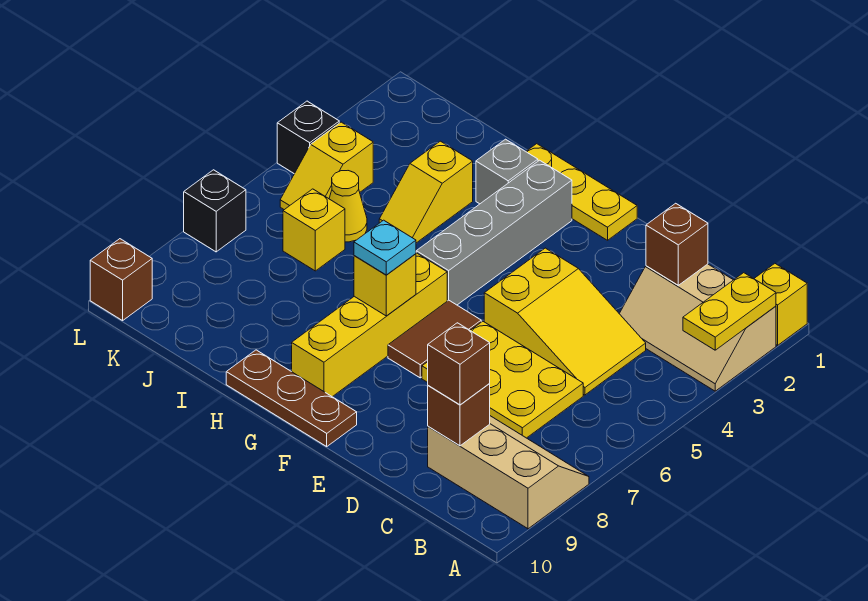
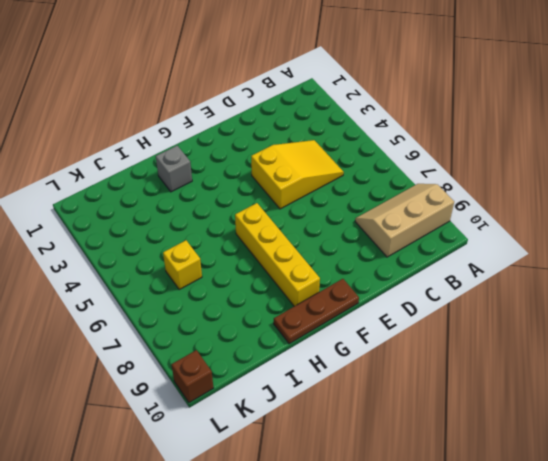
none -> yellow brick A1 level 1
none -> tan slope A2:C3 level 1 top 2
none -> yellow plate C6:E7 level 1

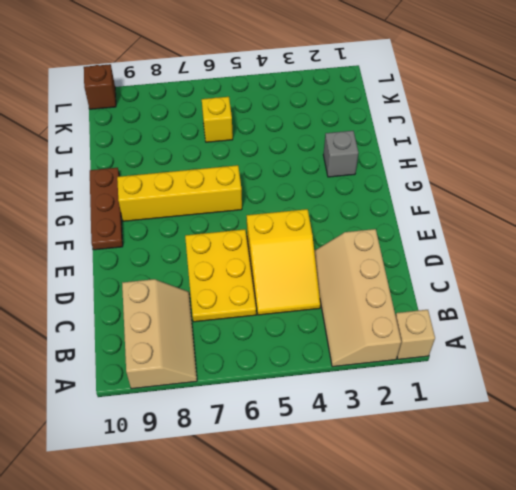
tan brick A1 level 1 -> yellow brick A1 level 1
tan slope A2:D3 level 1 top 2 -> tan slope A2:C3 level 1 top 2
none -> yellow plate F1:H1 level 1
none -> brown tile F6:F7 level 1
none -> grey brick G2:G5 level 1

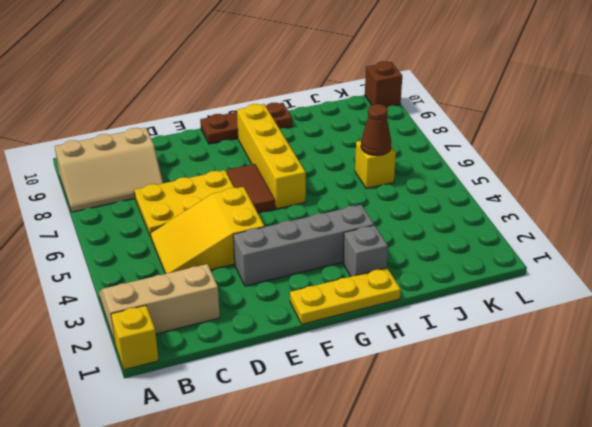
grey brick E3:H3 level 1 -> grey brick G2:G5 level 1
brown cone J6 level 2 -> none
none -> yellow slope I3:I4 level 1 top 3
none -> yellow cone J5 level 1
none -> yellow slope K4:K5 level 1 top 4

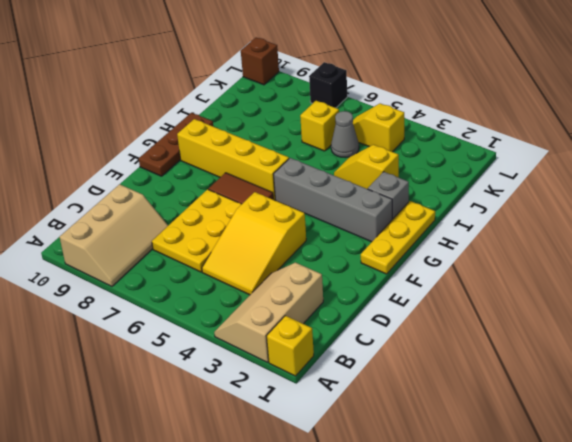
grey cone J5 level 1 -> yellow cone J5 level 1
none -> black brick L4 level 1
none -> yellow plate A2:A3 level 2
none -> brown brick C2 level 2

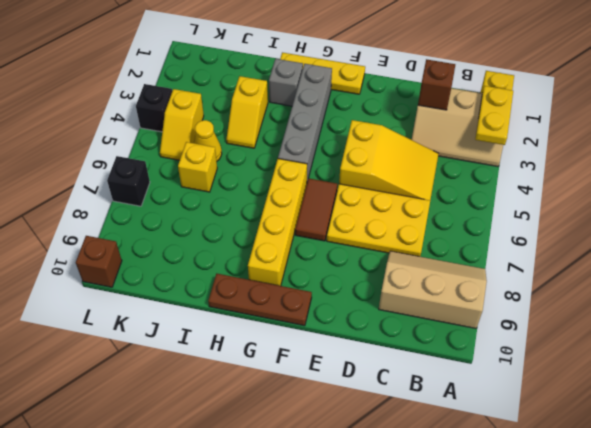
none -> brown brick C9 level 2
none -> yellow brick G7 level 2
none -> brown brick C9 level 3

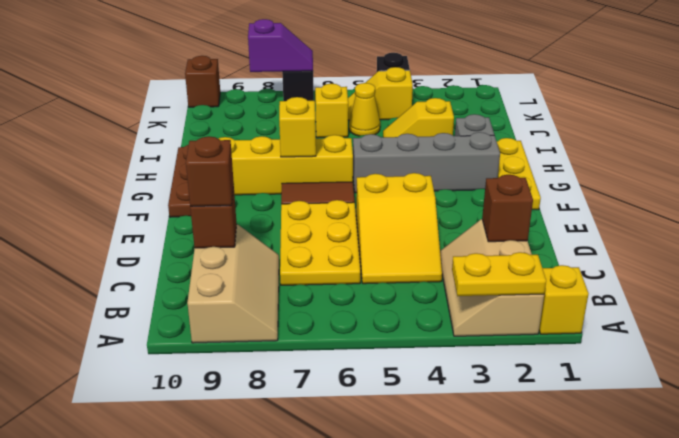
purple slope L7:L8 level 2 top 8 -> none
none -> cyan plate G7 level 3

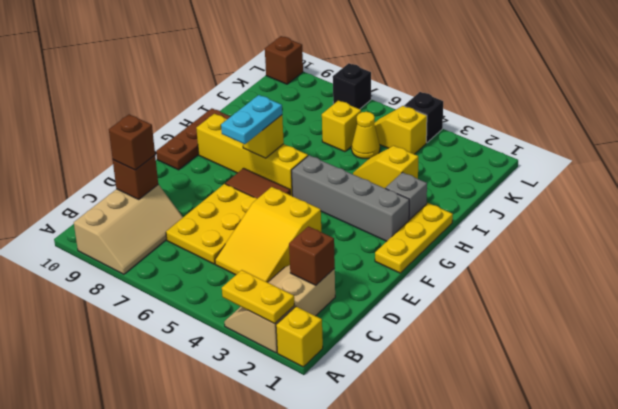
cyan plate F7:G7 level 3 -> cyan plate G7 level 3

